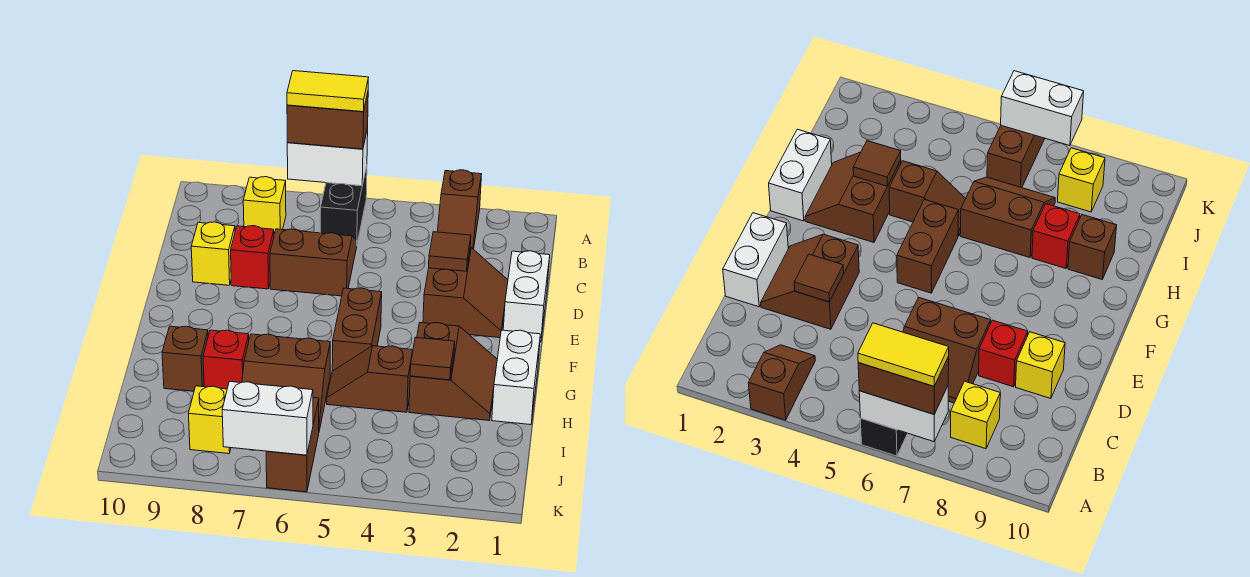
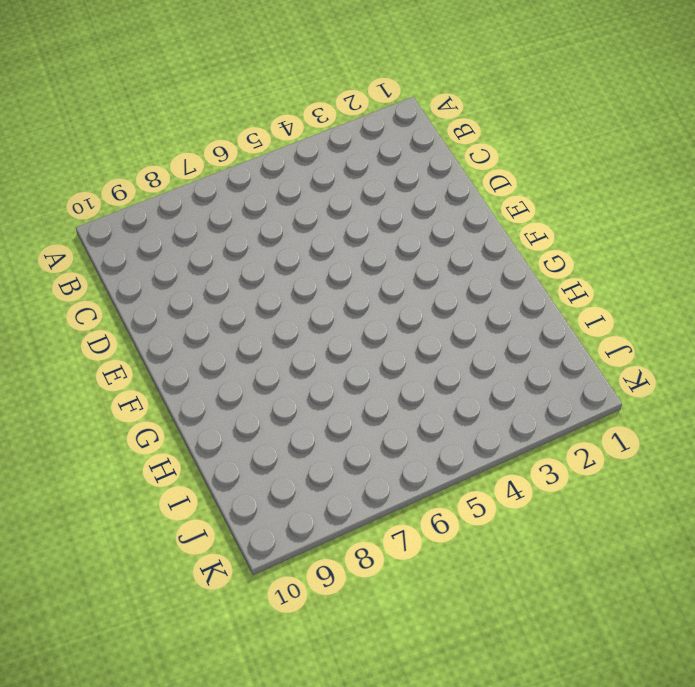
none -> brown slope A3:B3 level 1 top A
none -> black brick A6:B6 level 1
none -> yellow brick B8 level 1

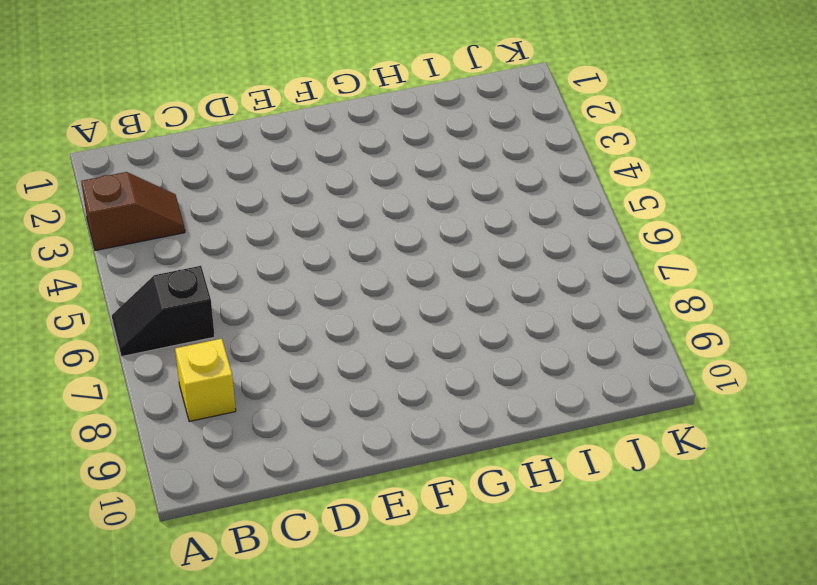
black slope A6:B6 level 1 top B -> black brick A6:B6 level 1
none -> brown slope C6:D7 level 1 top D
none -> white brick D1:E1 level 1
none -> brown slope D2:E3 level 1 top 3

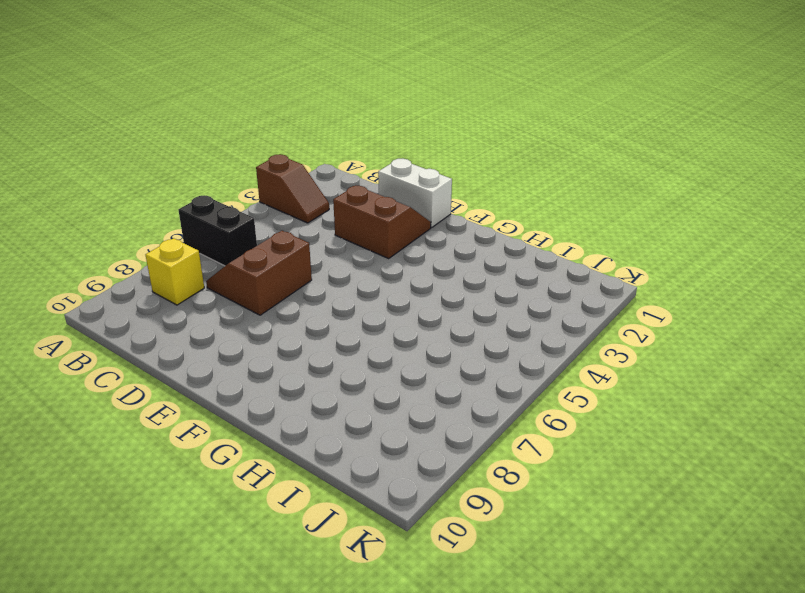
none -> red brick D8 level 1
none -> yellow brick D9 level 1
none -> brown brick F5:G5 level 1

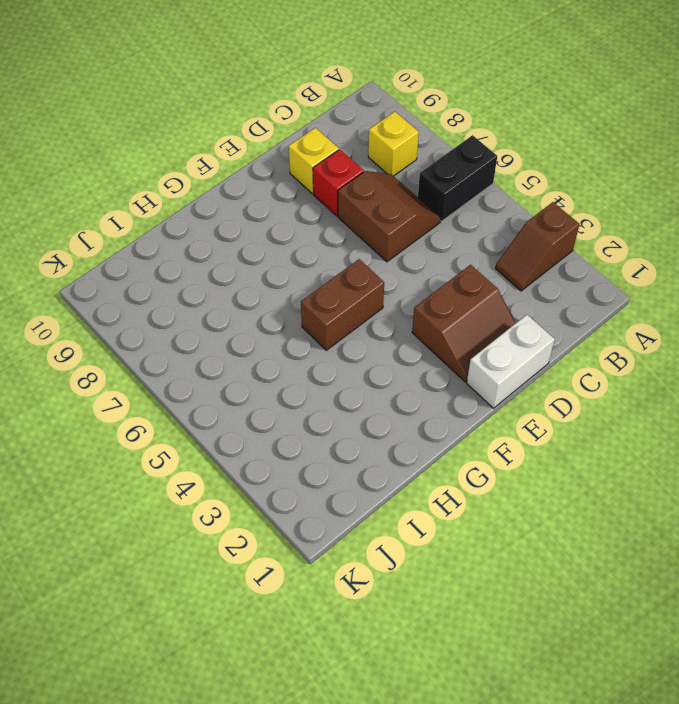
none -> white brick G1:H1 level 1
none -> brown slope G2:H3 level 1 top 3
none -> brown slope H4:H5 level 1 top 4

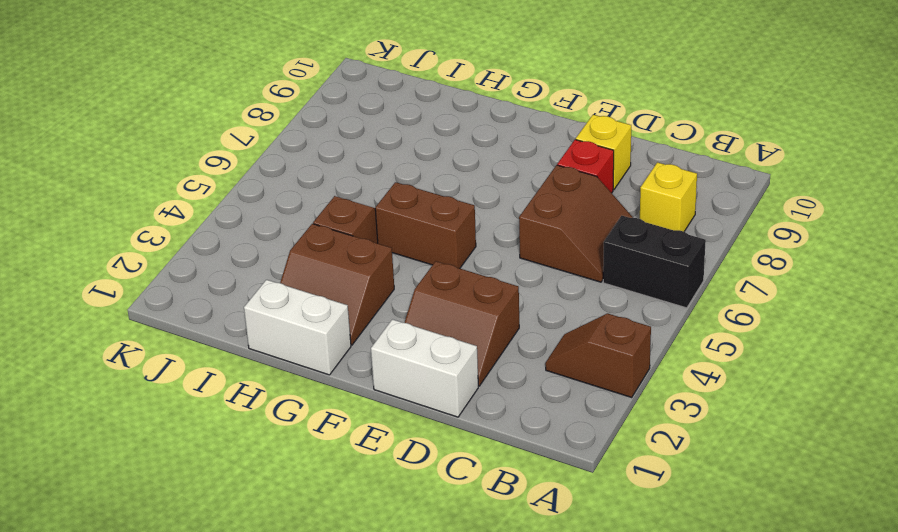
none -> brown slope H6:I7 level 1 top H
none -> red brick H8 level 1
none -> brown brick H9 level 1

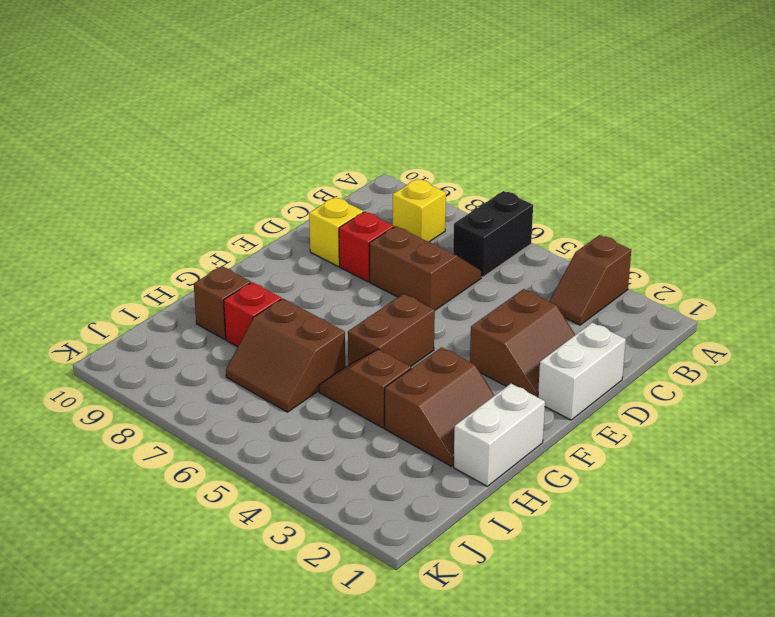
none -> brown brick J6:K6 level 1
none -> yellow brick J8 level 1
none -> white brick A6:A7 level 2

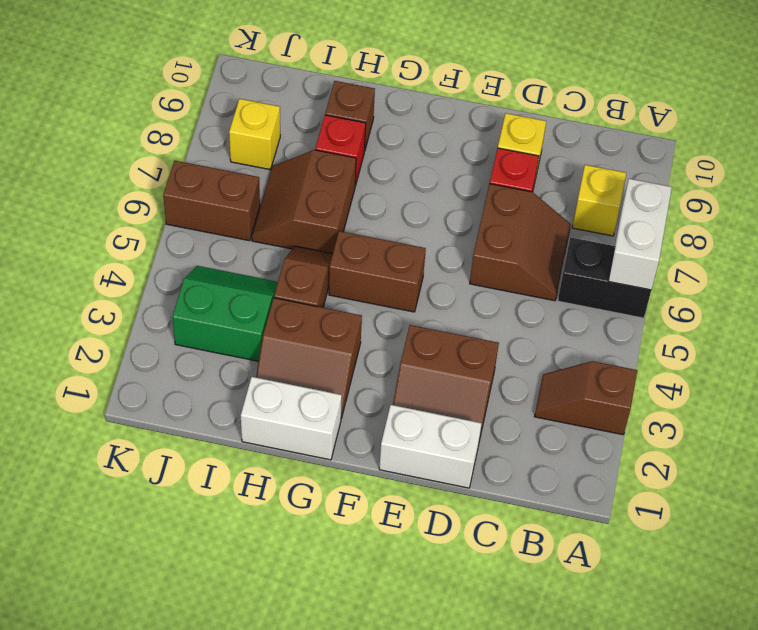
green slope I3:J4 level 1 top 3 -> none
none -> brown tile D3 level 2
none -> brown tile H3 level 2
none -> white brick K6:K7 level 2

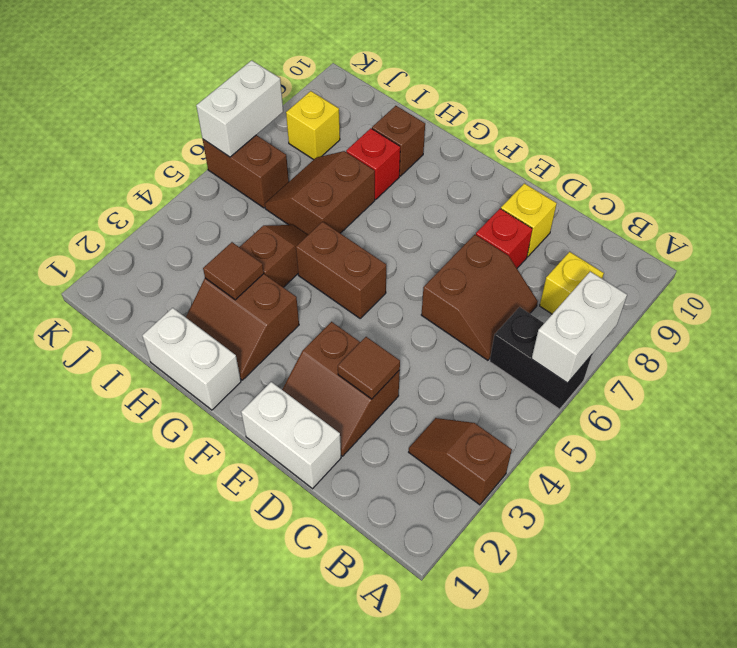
none -> brown brick A6:A7 level 3
none -> yellow tile A6:A7 level 4

